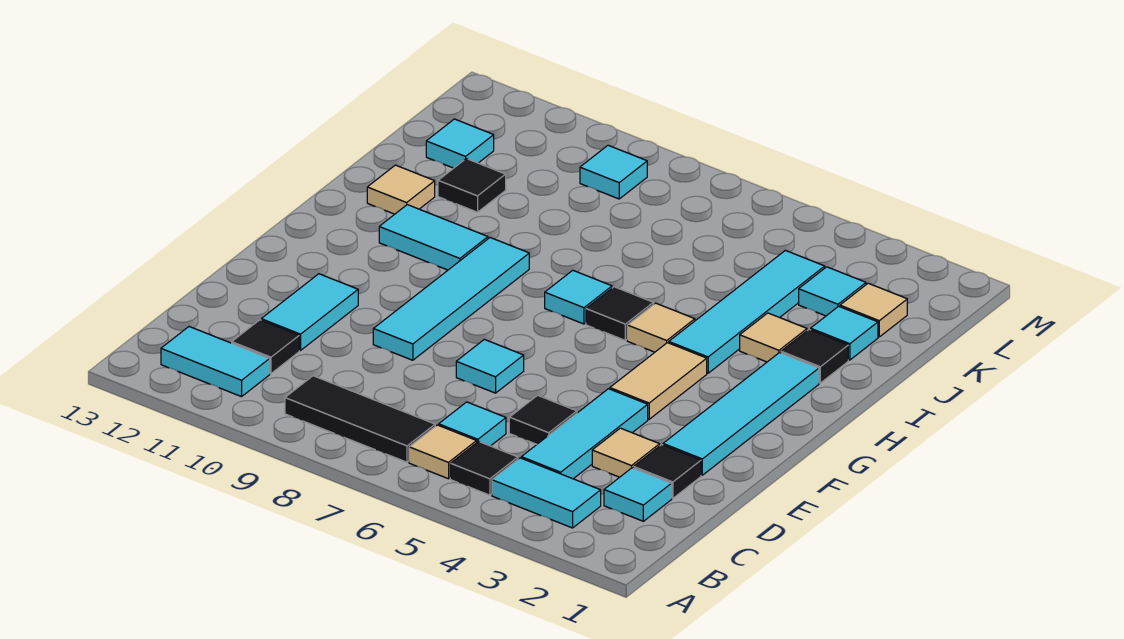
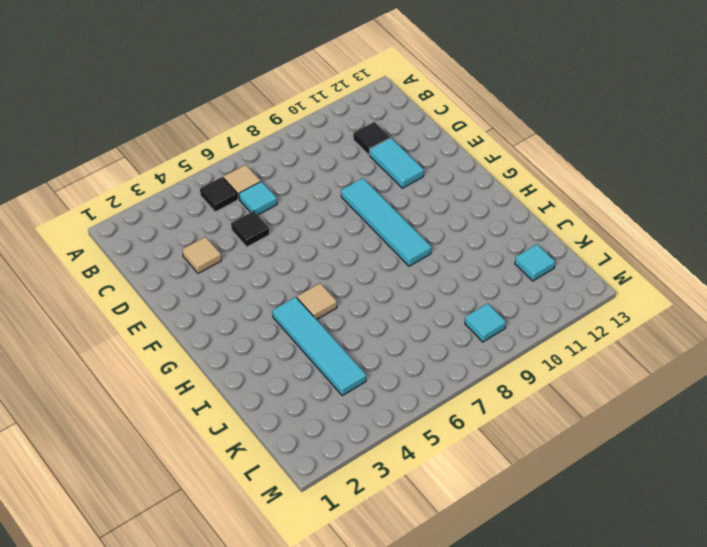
none -> cyan tile B3:B4 level 1
none -> black tile B7:B9 level 1
none -> cyan tile B11:B12 level 1
none -> cyan tile C2 level 1

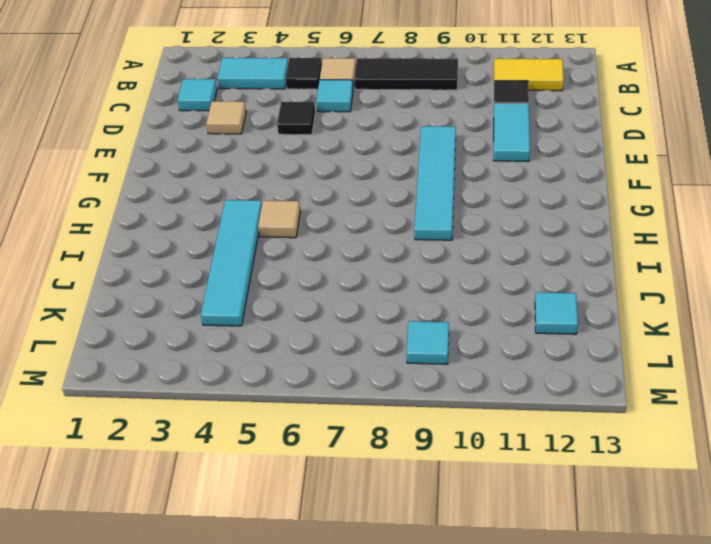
yellow tile B11:B12 level 1 -> cyan tile B11:B12 level 1
none -> cyan tile C4:E4 level 1
none -> black tile D2 level 1
none -> cyan tile E2:H2 level 1
none -> cyan tile E7 level 1

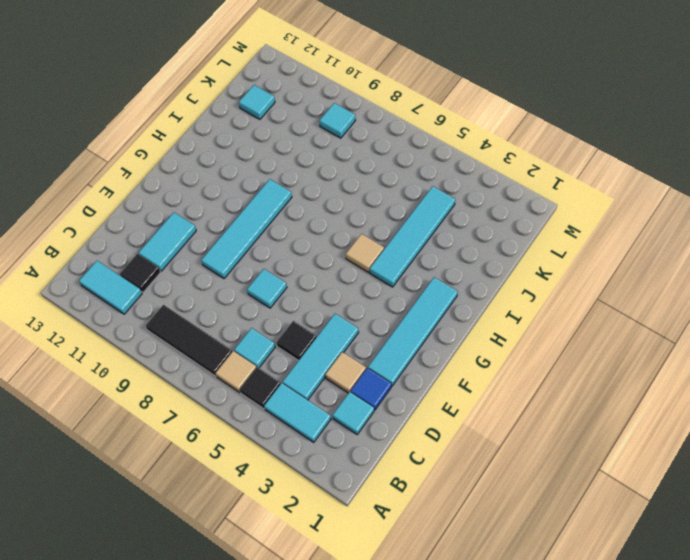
blue tile D2 level 1 -> black tile D2 level 1
none -> tan tile F4:G4 level 1
none -> black tile H6 level 1
none -> cyan tile H7 level 1
none -> cyan tile H10:H11 level 1

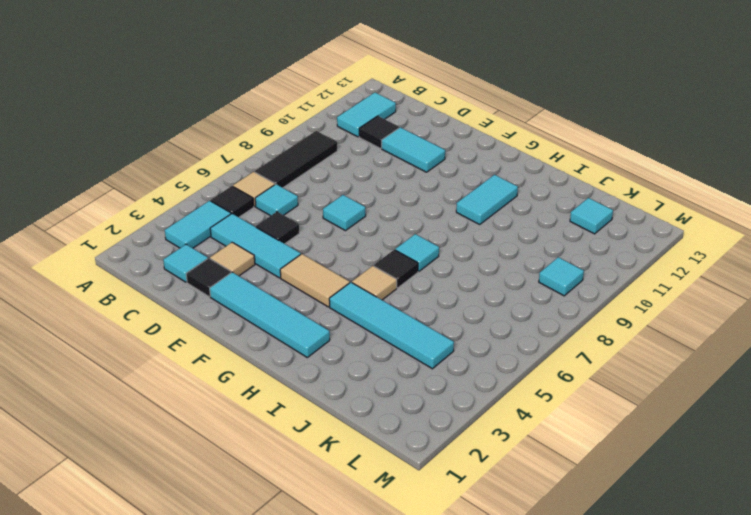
none -> cyan tile E9:H9 level 1
none -> black tile I2 level 1
none -> tan tile I3 level 1
none -> tan tile I12 level 1

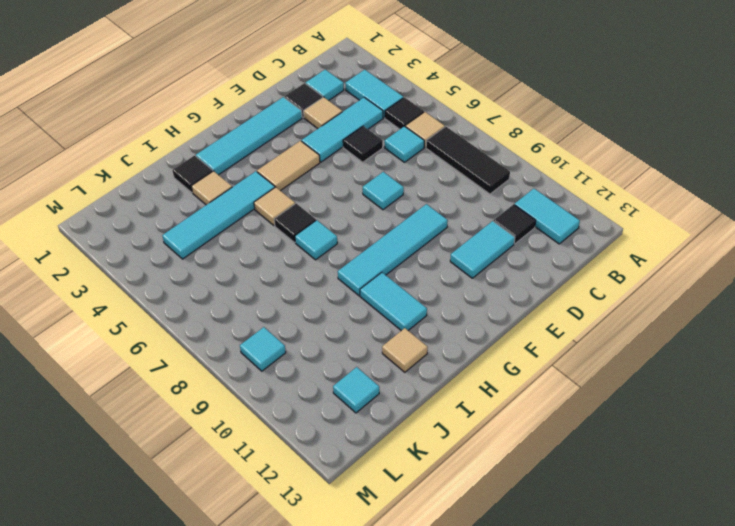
none -> cyan tile J2 level 1
none -> black tile J11 level 1
none -> tan tile K2 level 1
none -> cyan tile K3 level 1

